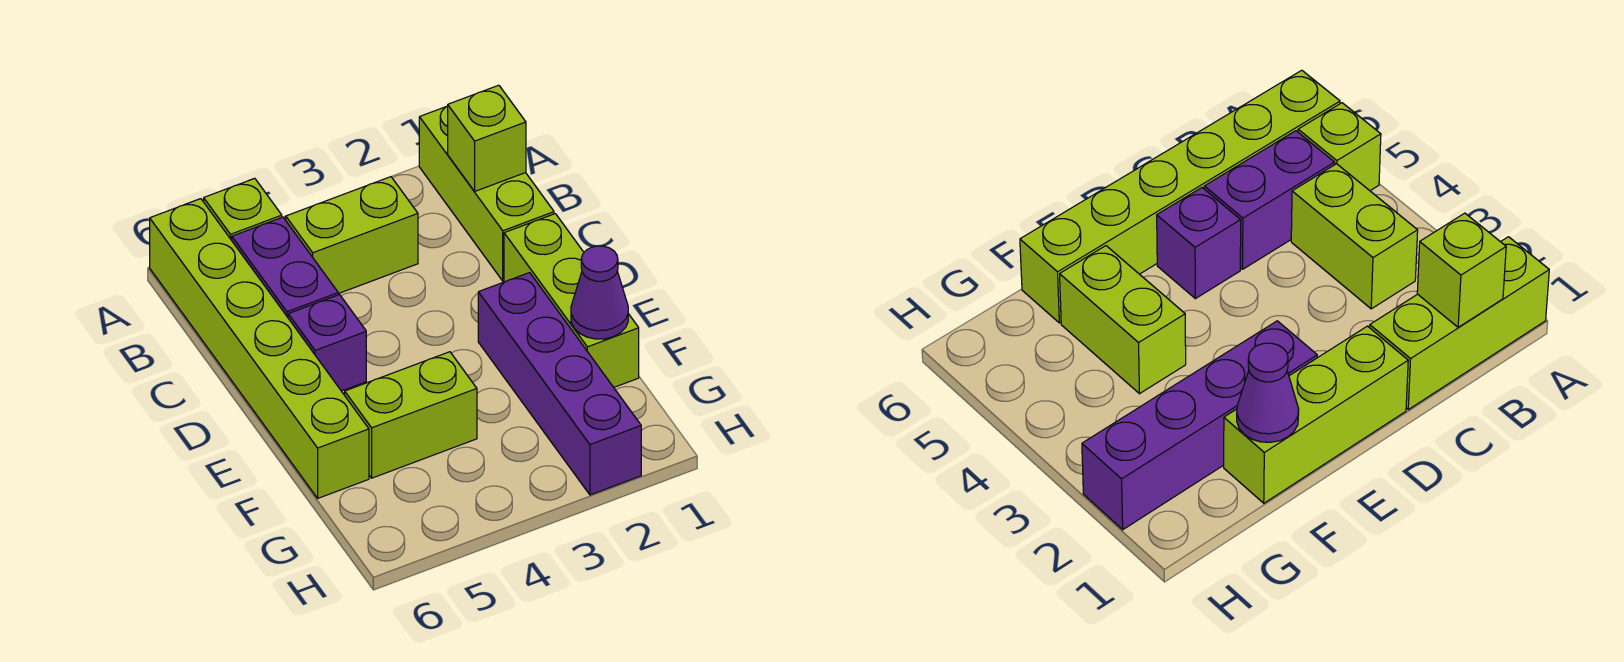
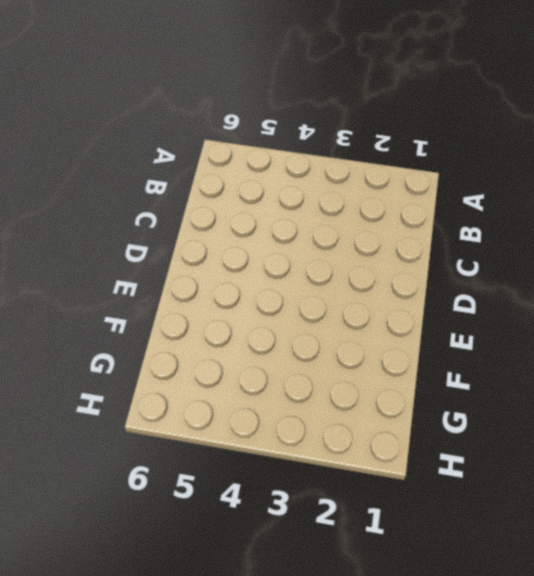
none -> lime brick A1:C1 level 1
none -> lime brick A5 level 1

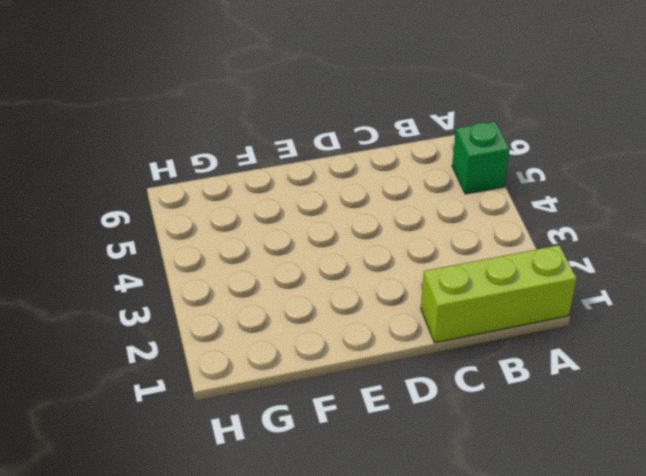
green brick A5 level 1 -> lime brick A5 level 1
none -> lime brick A6:F6 level 1
none -> lime brick B3:B4 level 1

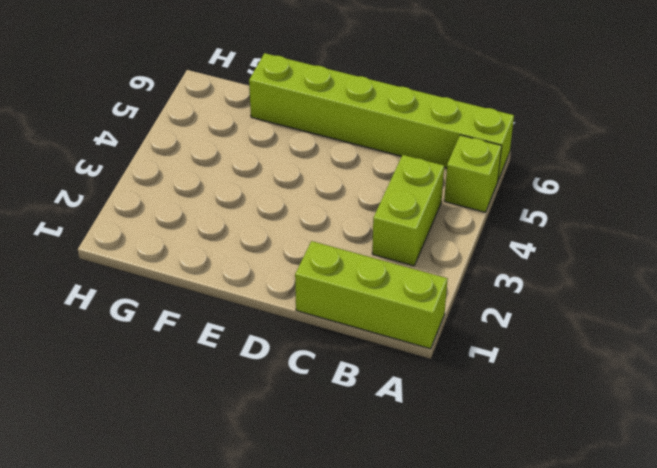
none -> purple brick B5:C5 level 1
none -> lime brick D1:F1 level 1

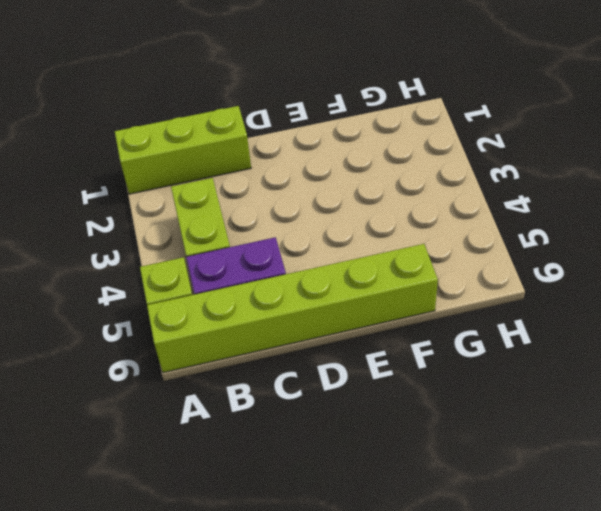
none -> lime brick D1:F1 level 1
none -> purple brick D5 level 1

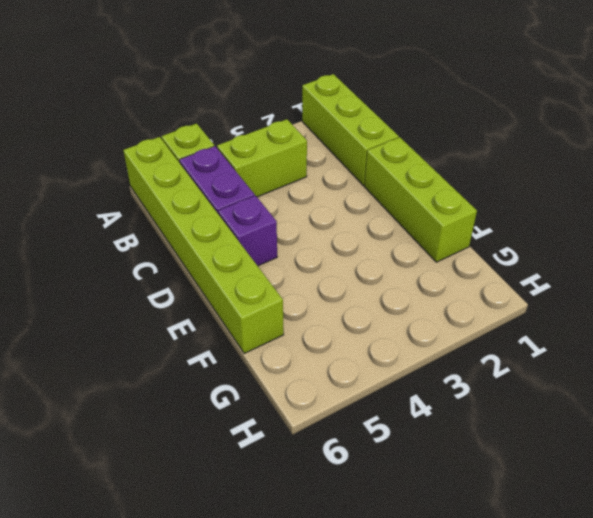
none -> purple brick E2:H2 level 1
none -> lime brick F4:F5 level 1

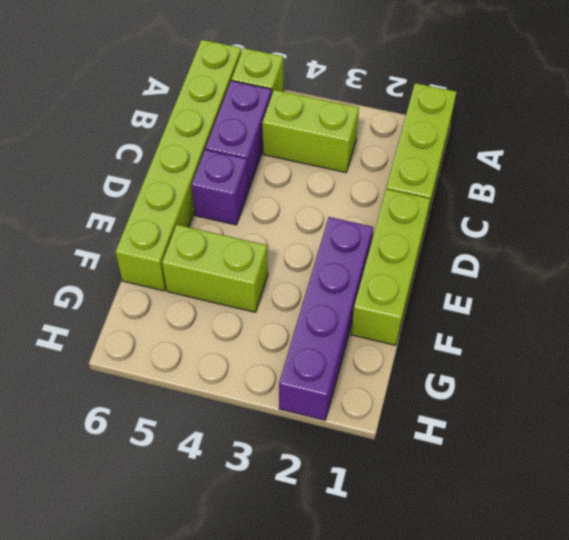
none -> lime brick B1 level 2
none -> purple cone F1 level 2

